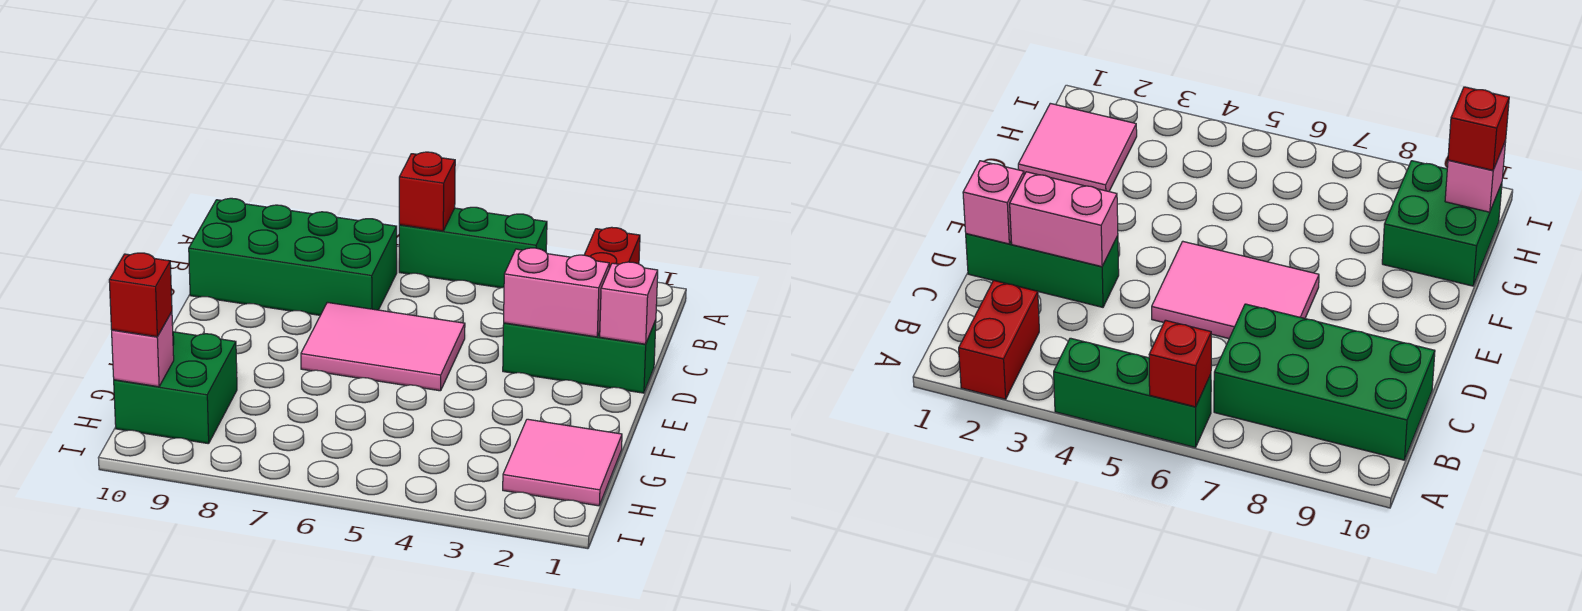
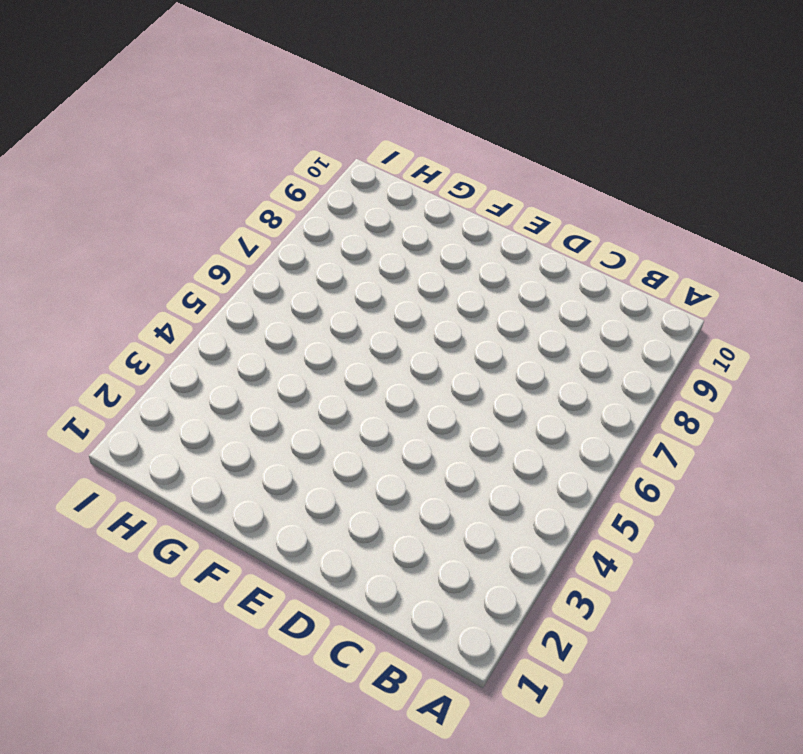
none -> red brick A2:B2 level 1
none -> green brick A4:A6 level 1
none -> green brick B7:C10 level 1

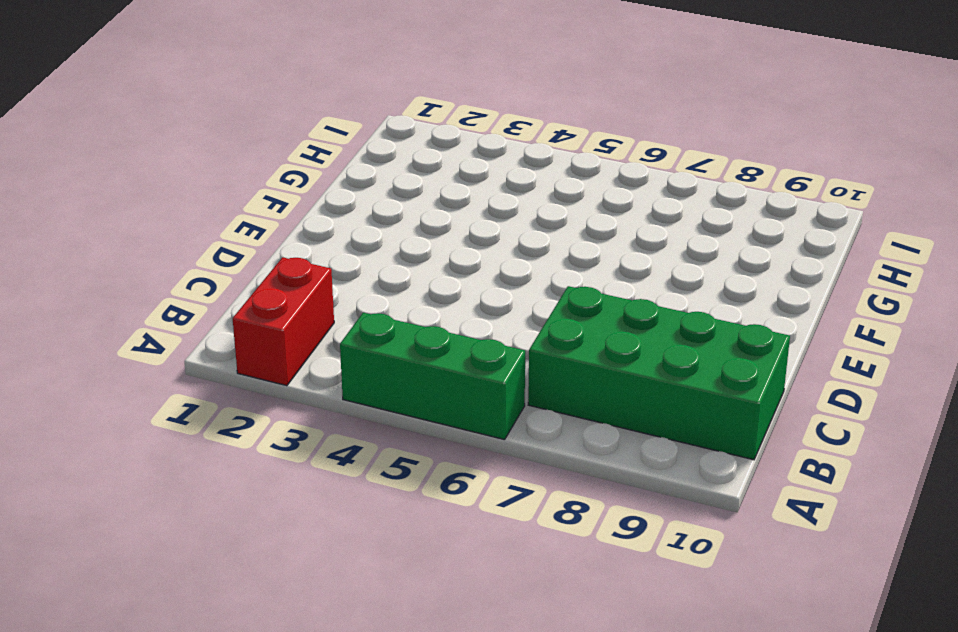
none -> green brick D1:D3 level 1
none -> pink tile D5:E7 level 1
none -> pink tile G1:H2 level 1

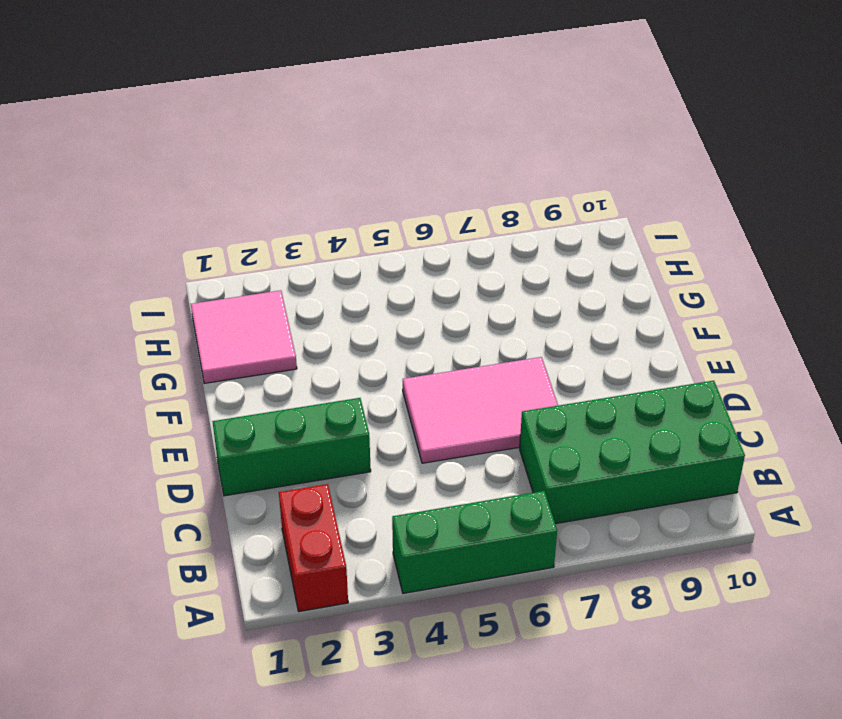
none -> green brick G9:H10 level 1
none -> red brick A6 level 2
none -> pink brick D1 level 2

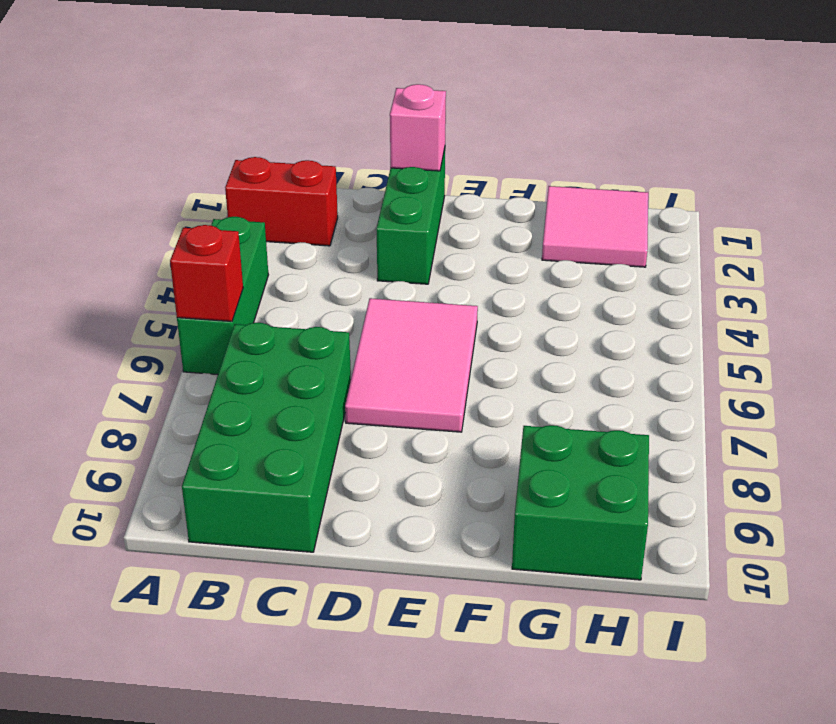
none -> pink brick D2:D3 level 2
none -> pink brick H10 level 2
none -> red brick H10 level 3

